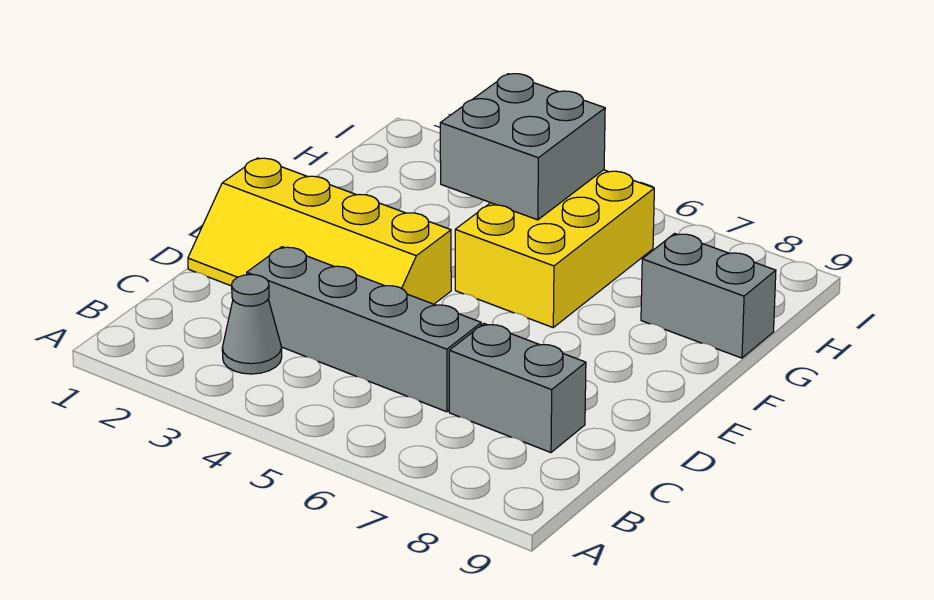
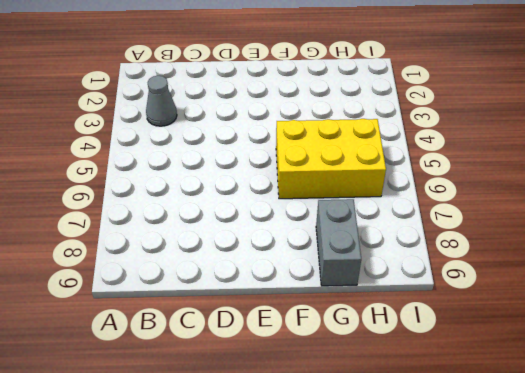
none -> grey brick C3:C6 level 1
none -> grey brick C7:C8 level 1

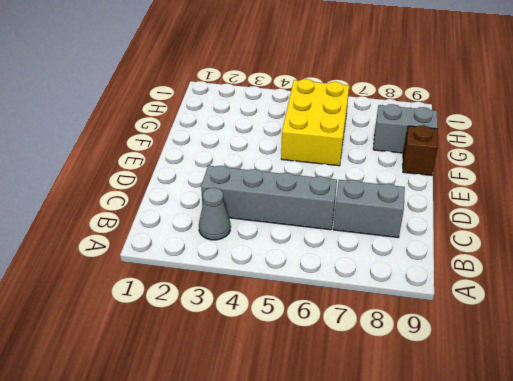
brown brick F9 level 1 -> none
none -> yellow slope D1:E4 level 1 top E
none -> grey brick G4:H5 level 2

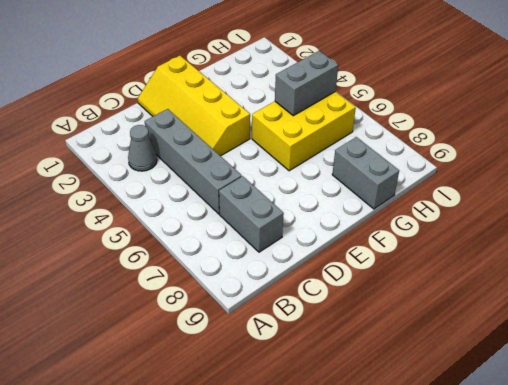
grey brick G5:H5 level 2 -> grey brick G4:H5 level 2

